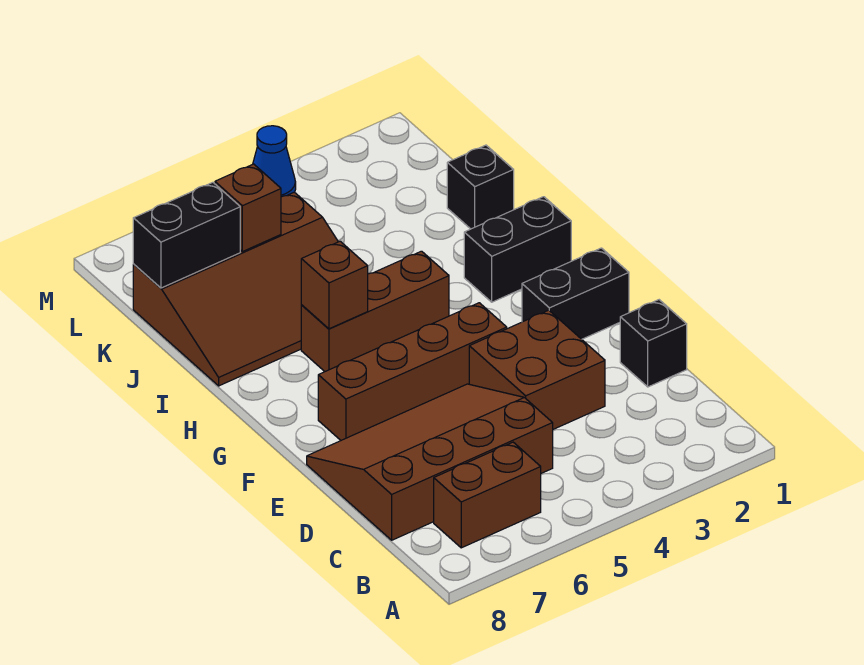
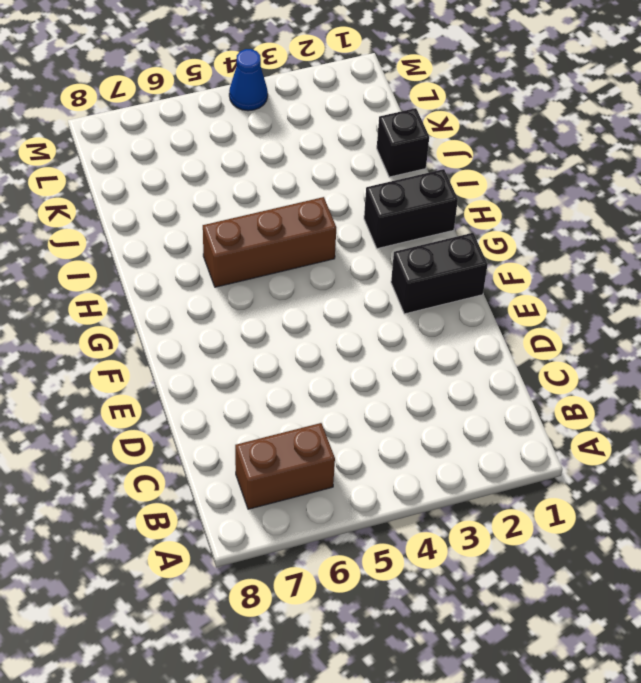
none -> brown slope C5:E8 level 1 top C
none -> black brick D1 level 1
none -> brown brick D3:E4 level 1

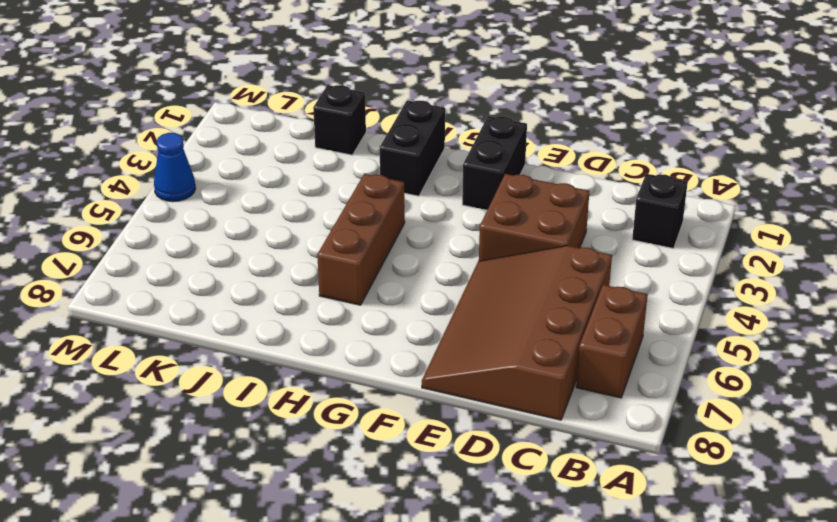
black brick B2 level 1 -> black brick D1 level 1
none -> brown brick F4:F7 level 1
none -> brown slope I5:K8 level 1 top K
none -> brown brick H6 level 2

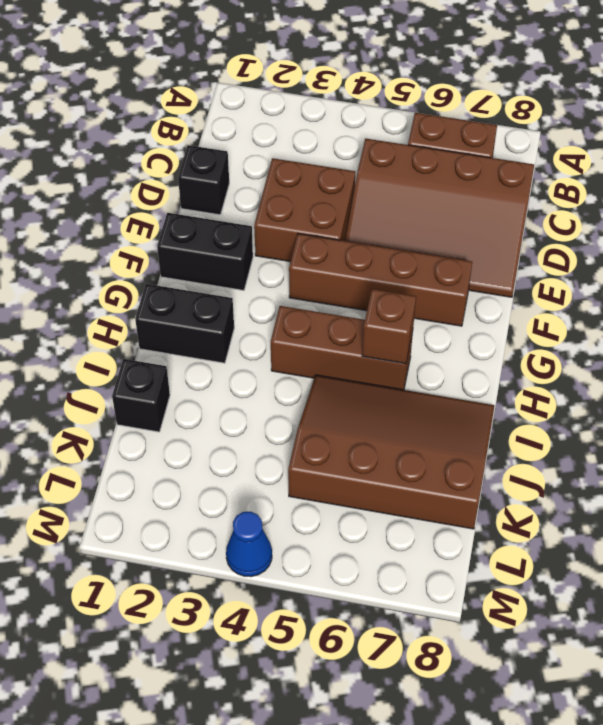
none -> brown brick K6 level 2
none -> black brick K7:K8 level 2

